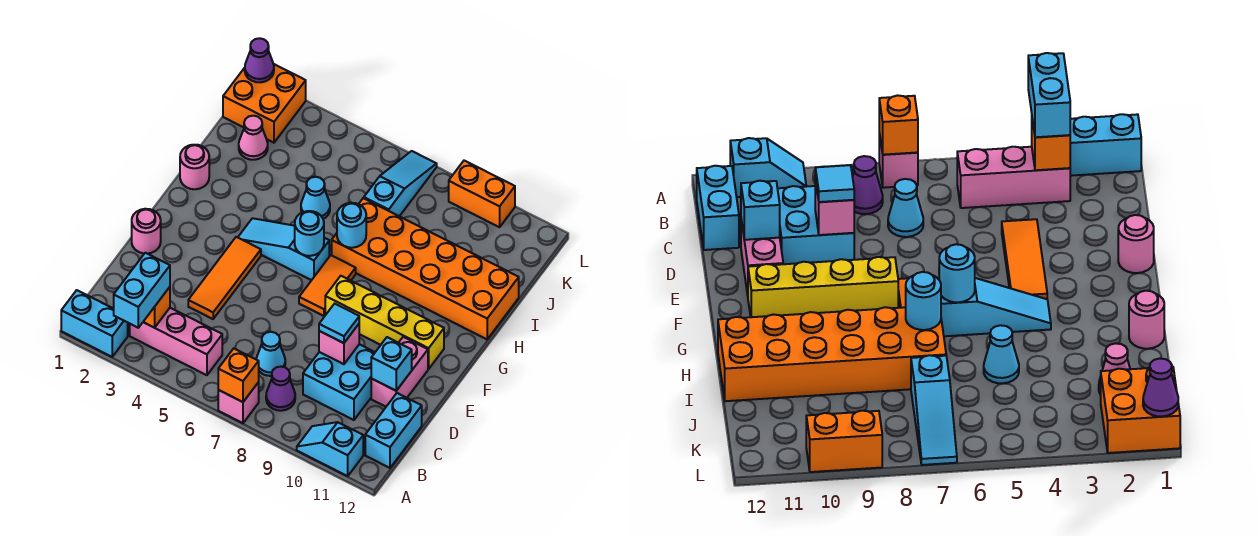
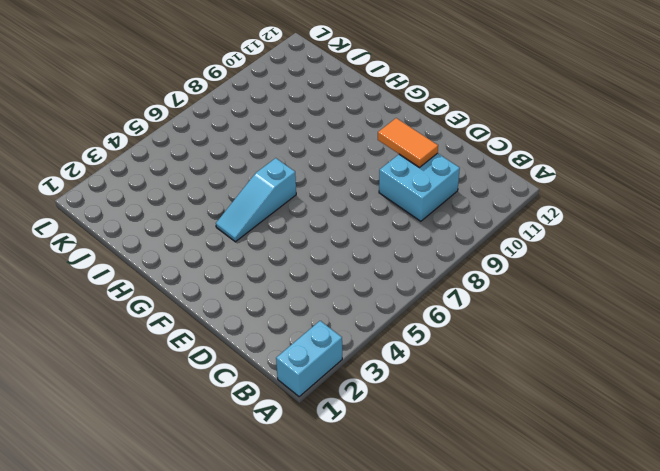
orange tile D10:E10 level 2 -> orange tile F7:G7 level 1
none -> pink brick A7 level 1
none -> cyan slope A10:A11 level 1 top 11
none -> pink brick B3:B5 level 1
none -> purple cone B8 level 1

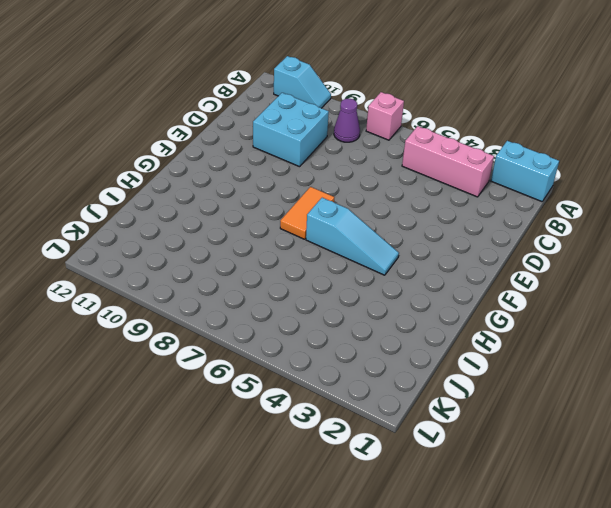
none -> cyan brick B12:C12 level 1
none -> cyan cone C7 level 1
none -> orange tile D4:F4 level 1
none -> pink brick D11:E11 level 1

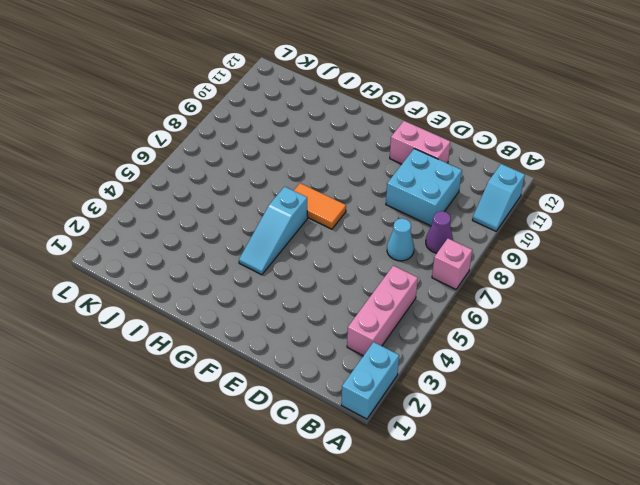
none -> cyan brick B12:C12 level 1
none -> orange tile D4:F4 level 1
none -> pink round brick E1 level 1
none -> yellow brick F8:F11 level 1

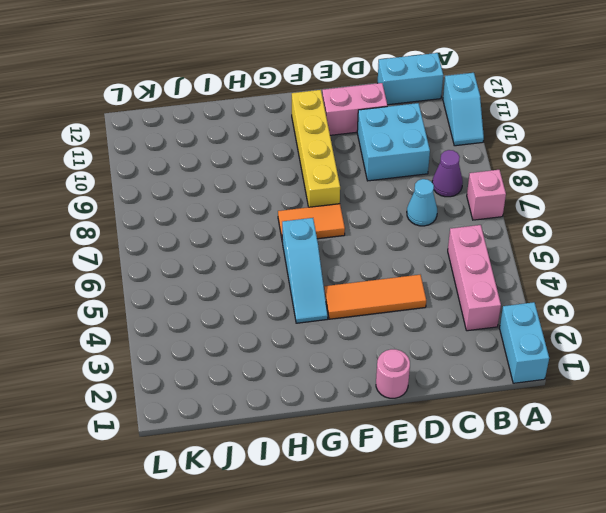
none -> pink round brick H1 level 1
none -> orange brick H7:I12 level 1
none -> cyan cone I5 level 1
none -> pink cone J2 level 1

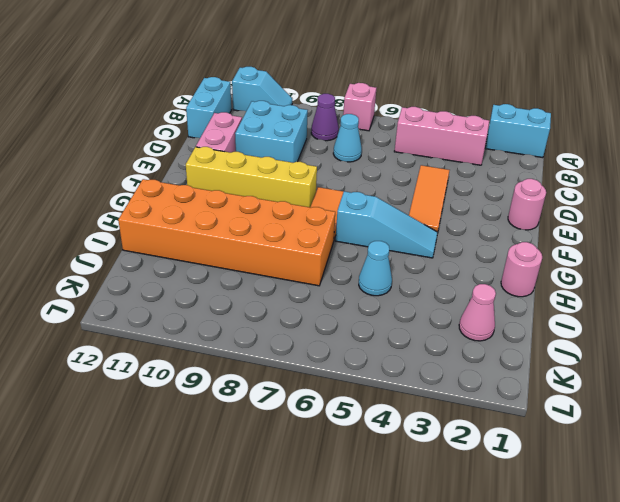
none -> cyan slope J7:L7 level 1 top J
none -> orange brick K1:L2 level 1
none -> orange brick L9:L10 level 1
none -> orange brick A7 level 2

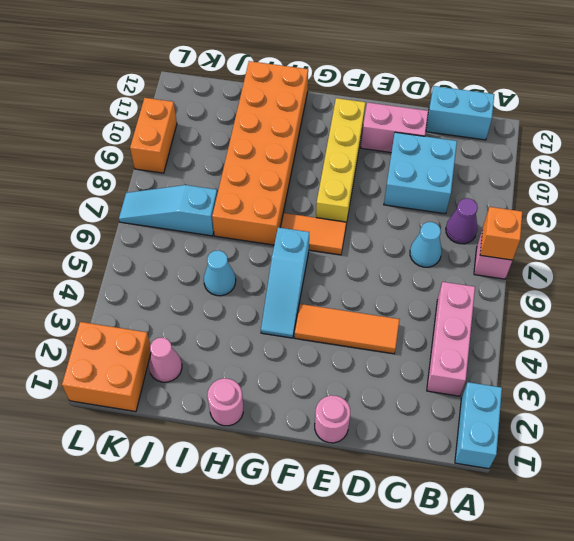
none -> cyan slope A10:A11 level 1 top 11
none -> orange brick B3 level 2
none -> pink brick D9 level 2
none -> cyan brick D11 level 2

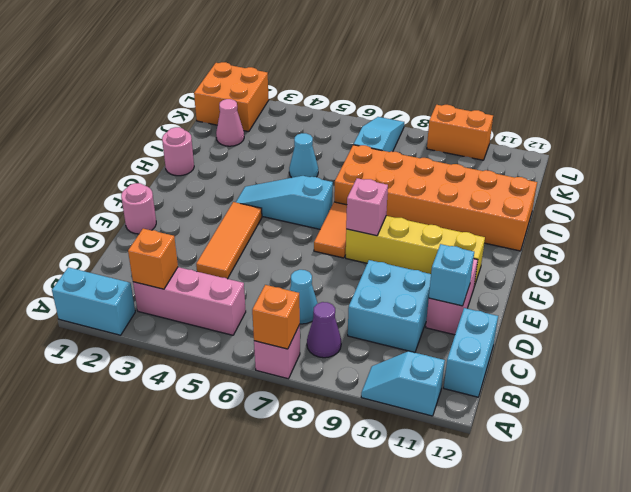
pink brick F8 level 2 -> pink brick D9 level 2
none -> cyan round brick G6 level 2
none -> cyan round brick H7 level 2
none -> purple cone L1 level 2
none -> cyan brick A3:B3 level 3

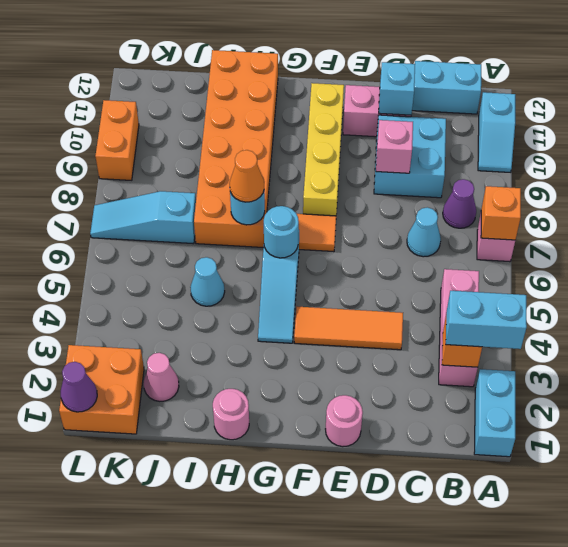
orange cone H7 level 3 -> none
none -> cyan tile D9 level 3

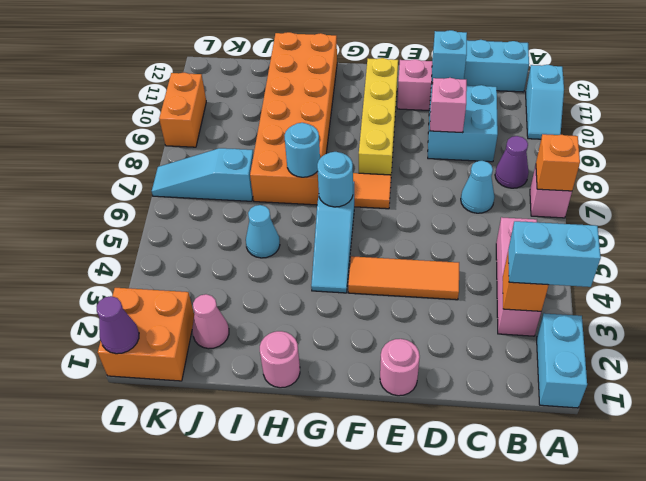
none -> cyan tile D9 level 3

